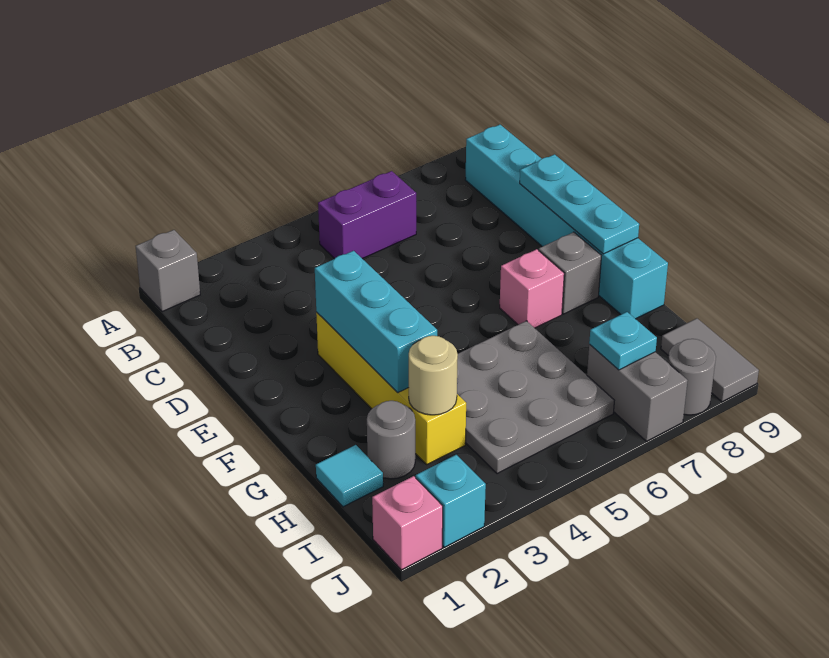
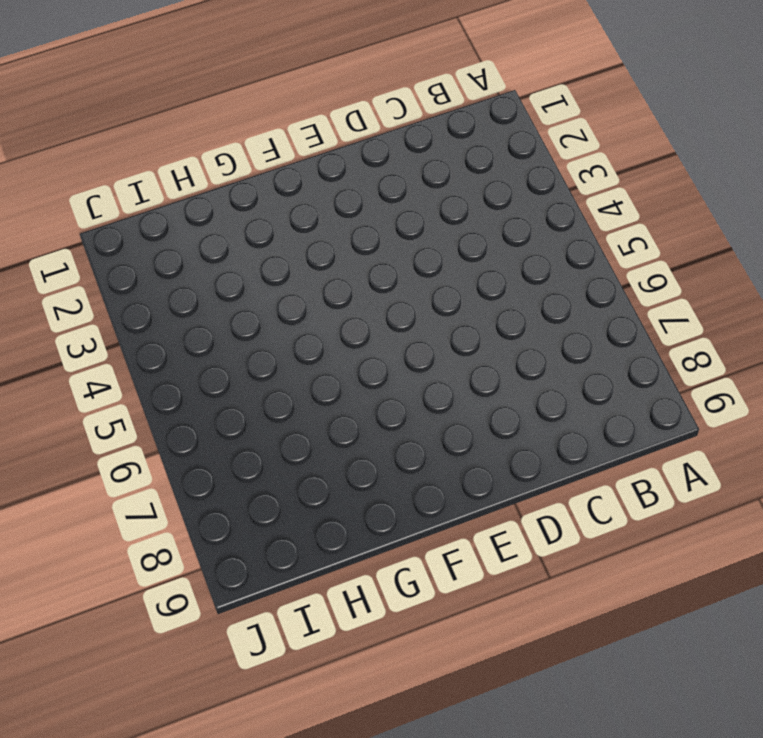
none -> grey brick A1 level 1
none -> purple brick B5:B6 level 1
none -> cyan brick B9:G9 level 1

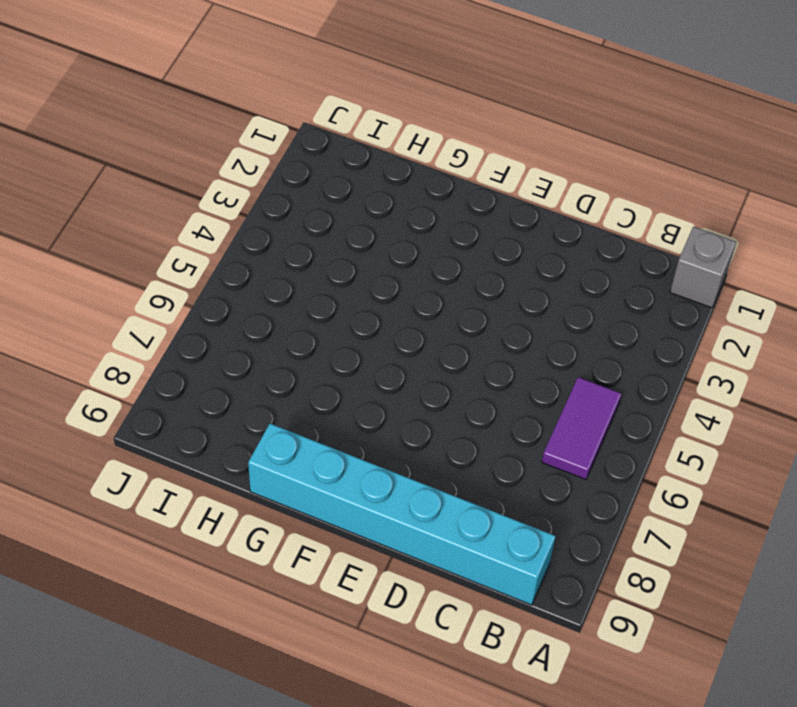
purple tile B5:B6 level 1 -> purple brick B5:B6 level 1
none -> yellow brick E3:H3 level 1
none -> pink brick F7 level 1
none -> grey brick F8 level 1

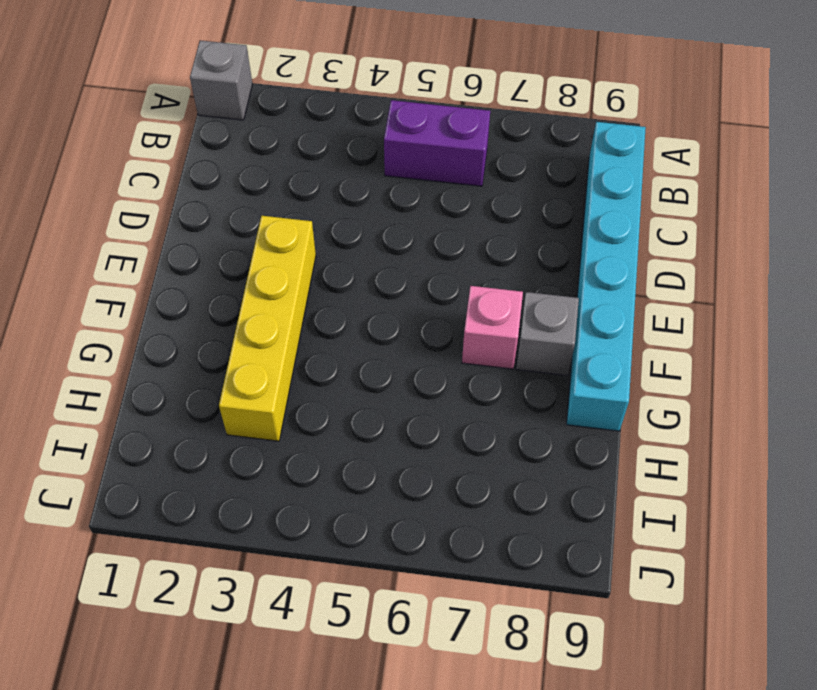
none -> grey plate G4:I6 level 1
none -> cyan tile H1 level 1
none -> grey round brick H2 level 1

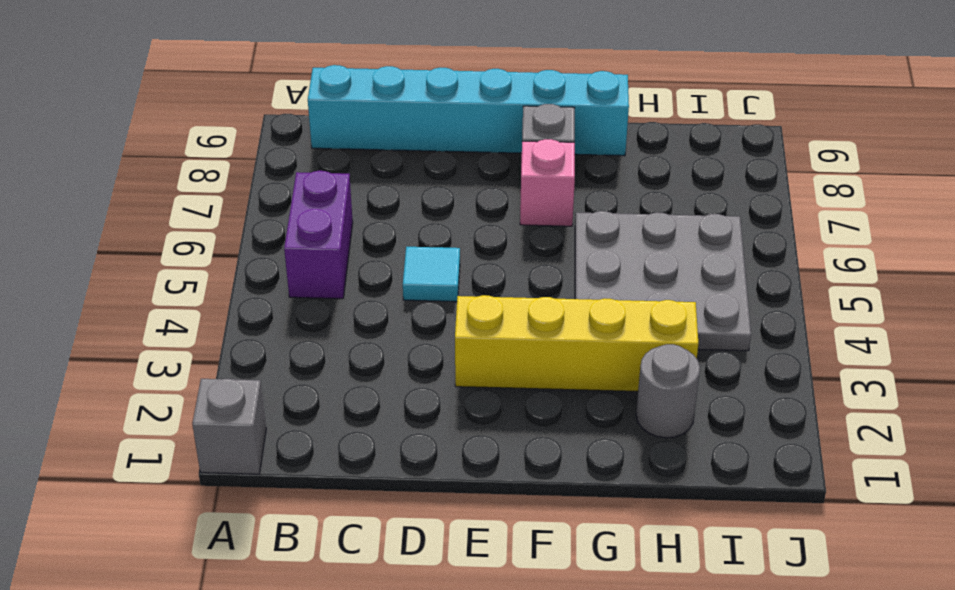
cyan tile D5 level 1 -> cyan tile H1 level 1
none -> grey brick I7:J7 level 1
none -> grey tile I9:J9 level 1
none -> pink brick J1 level 1

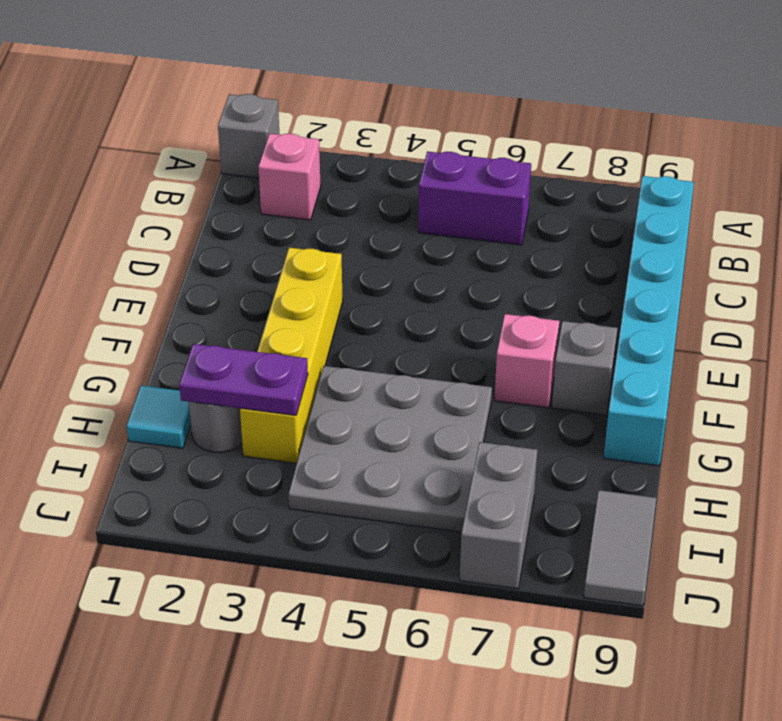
pink brick B2 level 1 -> pink brick J1 level 1
purple plate H2:H3 level 2 -> tan round brick H3 level 2
none -> cyan brick J2 level 1
none -> grey round brick J8 level 1
none -> cyan plate D9:F9 level 2

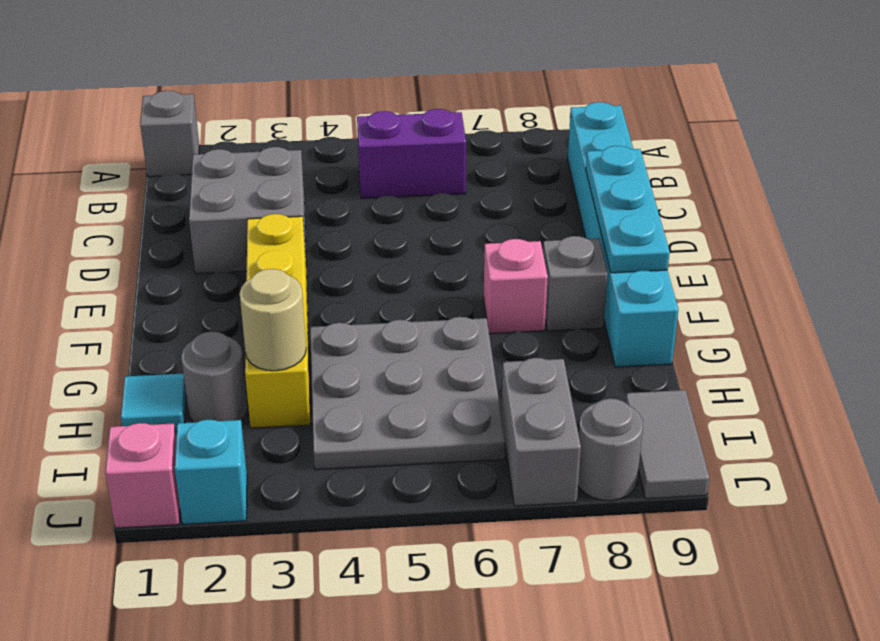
grey brick C2:D3 level 1 -> none
none -> cyan brick E3:G3 level 2
none -> cyan plate I7 level 2

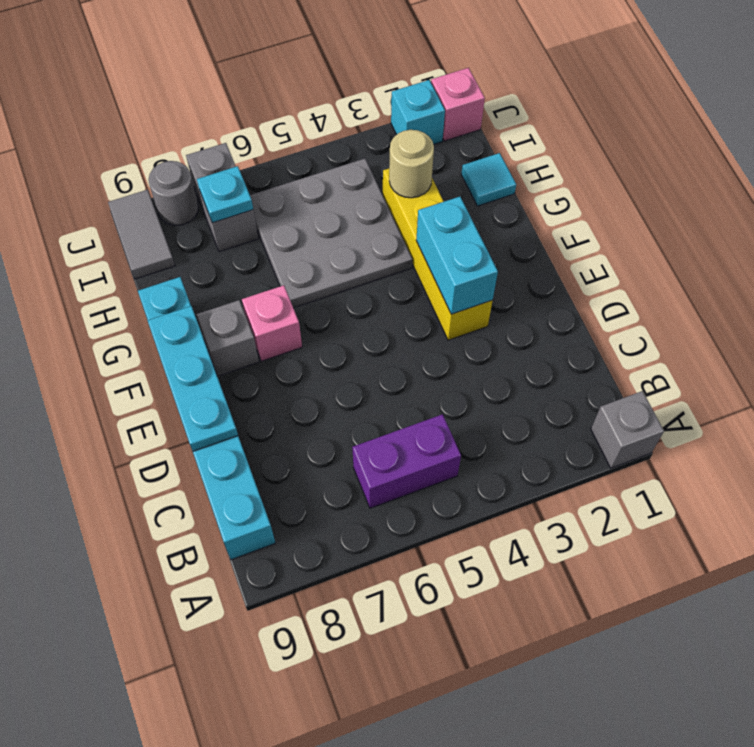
cyan brick E3:F3 level 2 -> cyan brick E3:G3 level 2
none -> grey round brick H2 level 1

